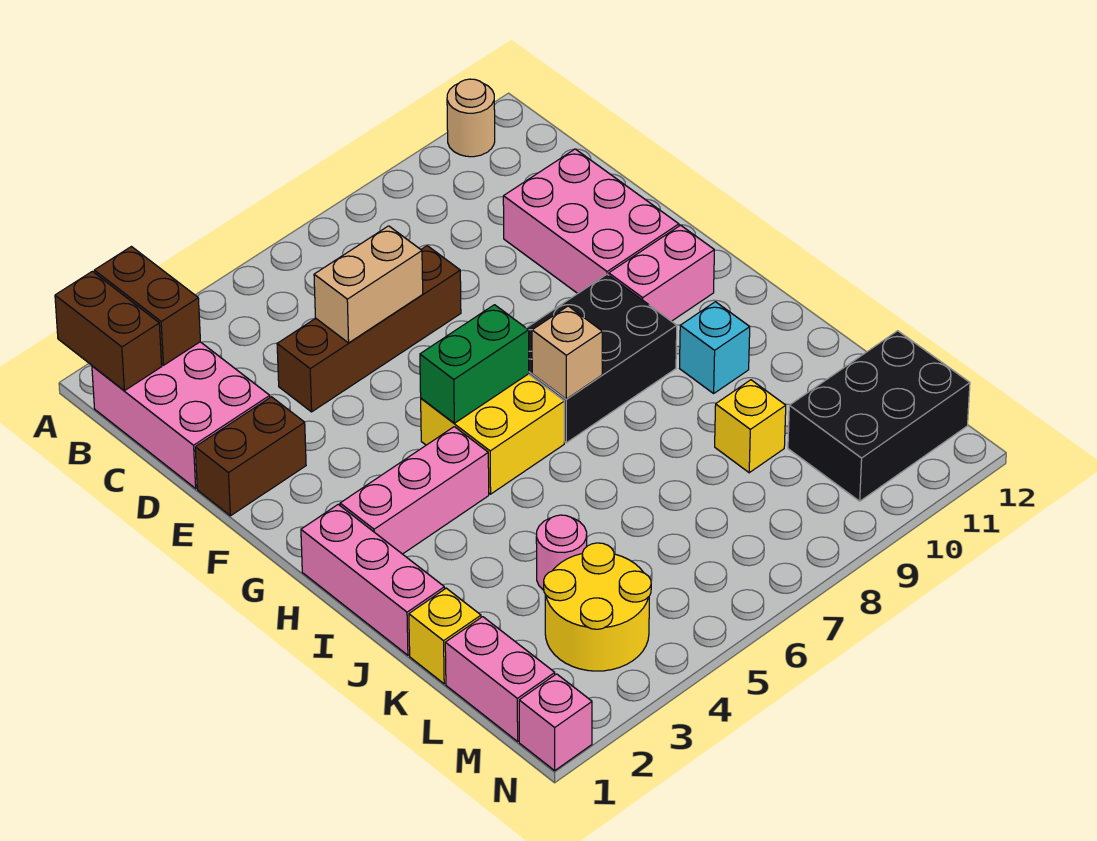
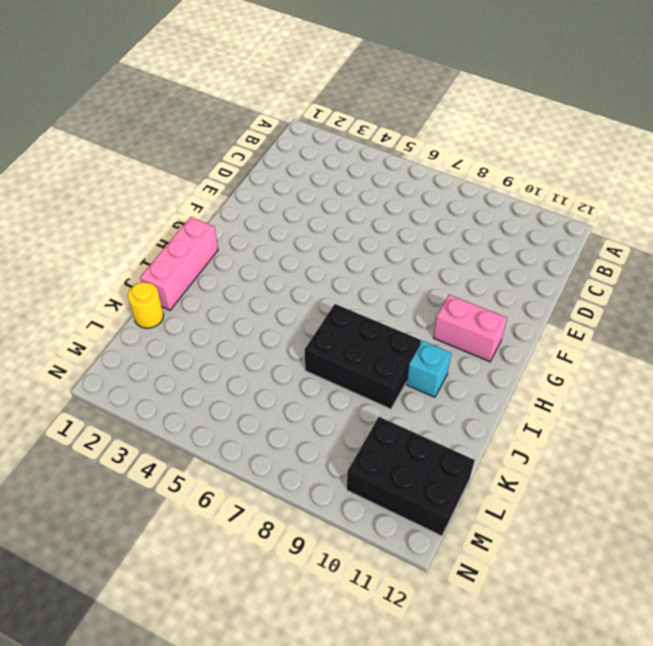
black brick I7:J9 level 1 -> black brick G7:H9 level 1
yellow round brick K1 level 1 -> yellow brick K1 level 1
none -> tan round brick A11 level 1
none -> pink brick B1:D2 level 1
none -> brown brick D4:D7 level 1

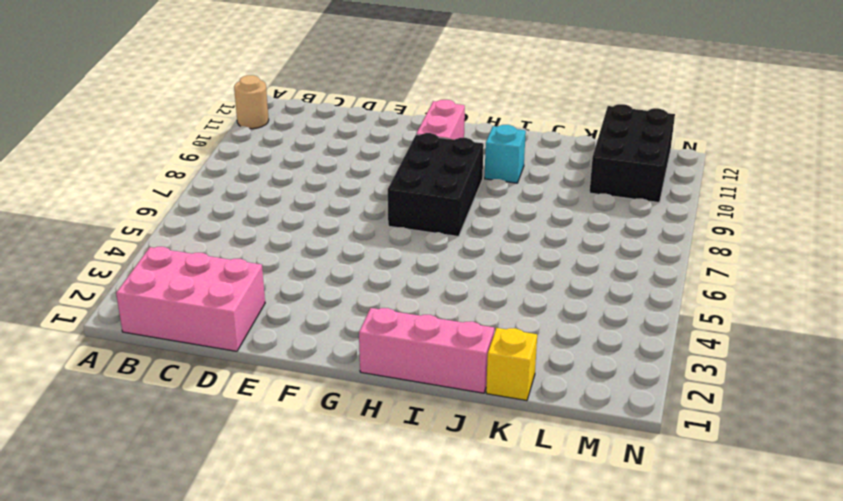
none -> brown brick D4:D7 level 1
none -> pink brick D10:F11 level 1
none -> brown brick E1:E2 level 1

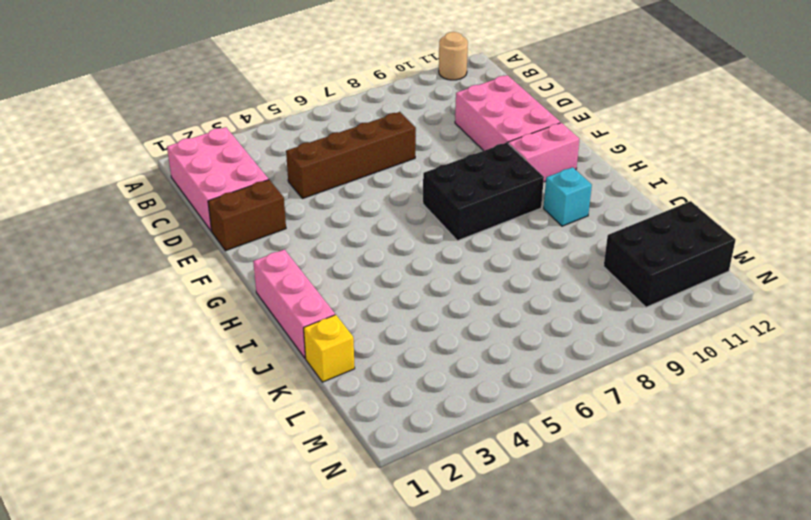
none -> yellow brick G5:H6 level 1
none -> pink brick H2:H4 level 1
none -> pink round brick K4 level 1

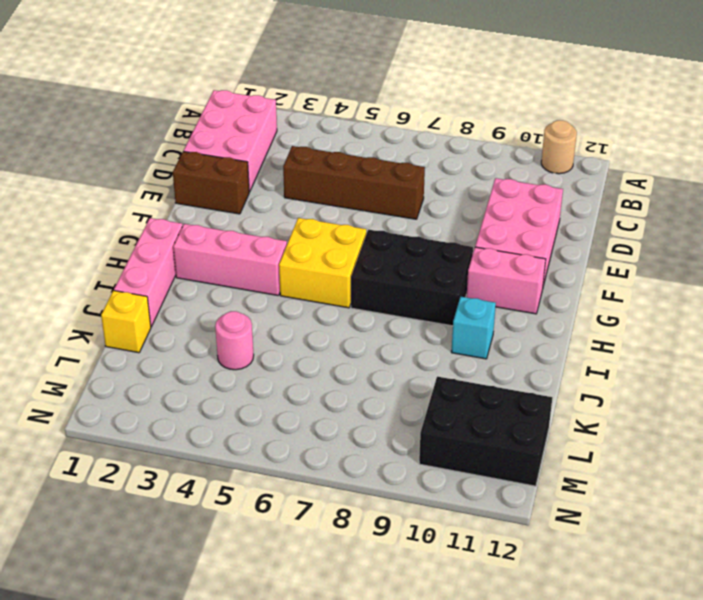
none -> yellow brick K9 level 1
none -> pink brick L1:M1 level 1
none -> yellow round brick L3:M4 level 1

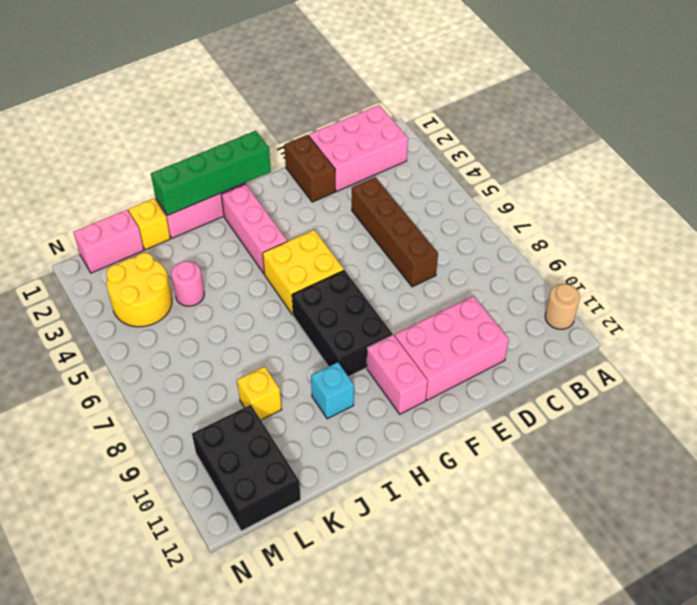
green brick G1:J1 level 2 -> none
none -> pink brick N1 level 1
none -> brown brick A1:B1 level 2
none -> brown brick A2:B2 level 2

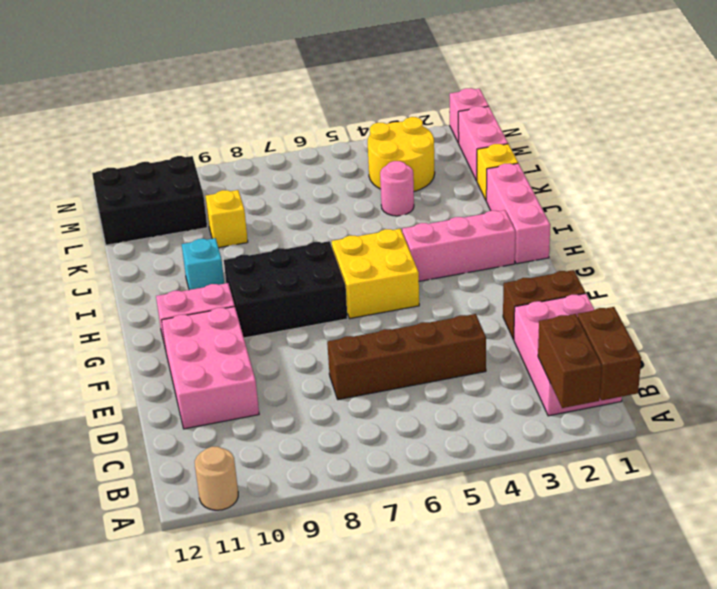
none -> tan brick D5:D6 level 2
none -> green brick G5:G6 level 2
none -> tan brick H7 level 2

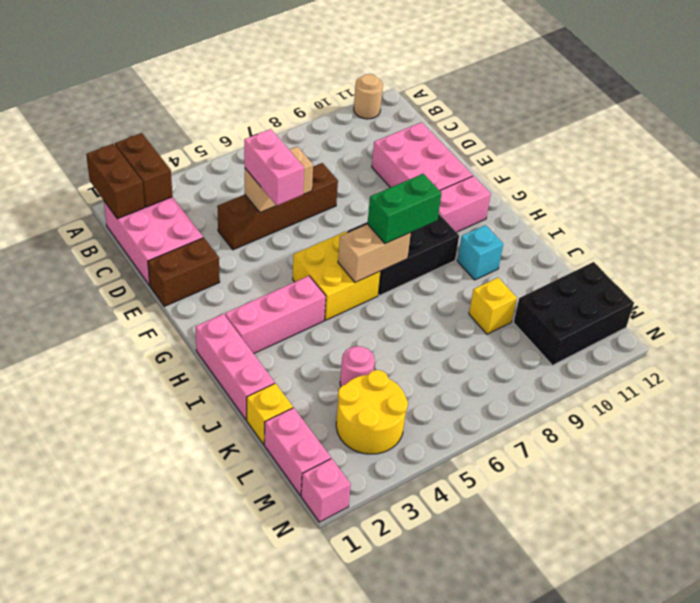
pink brick D5:E5 level 3 -> none
tan brick H6:H7 level 2 -> tan brick H7 level 2
green brick H7:H8 level 3 -> green brick G5:G6 level 2

